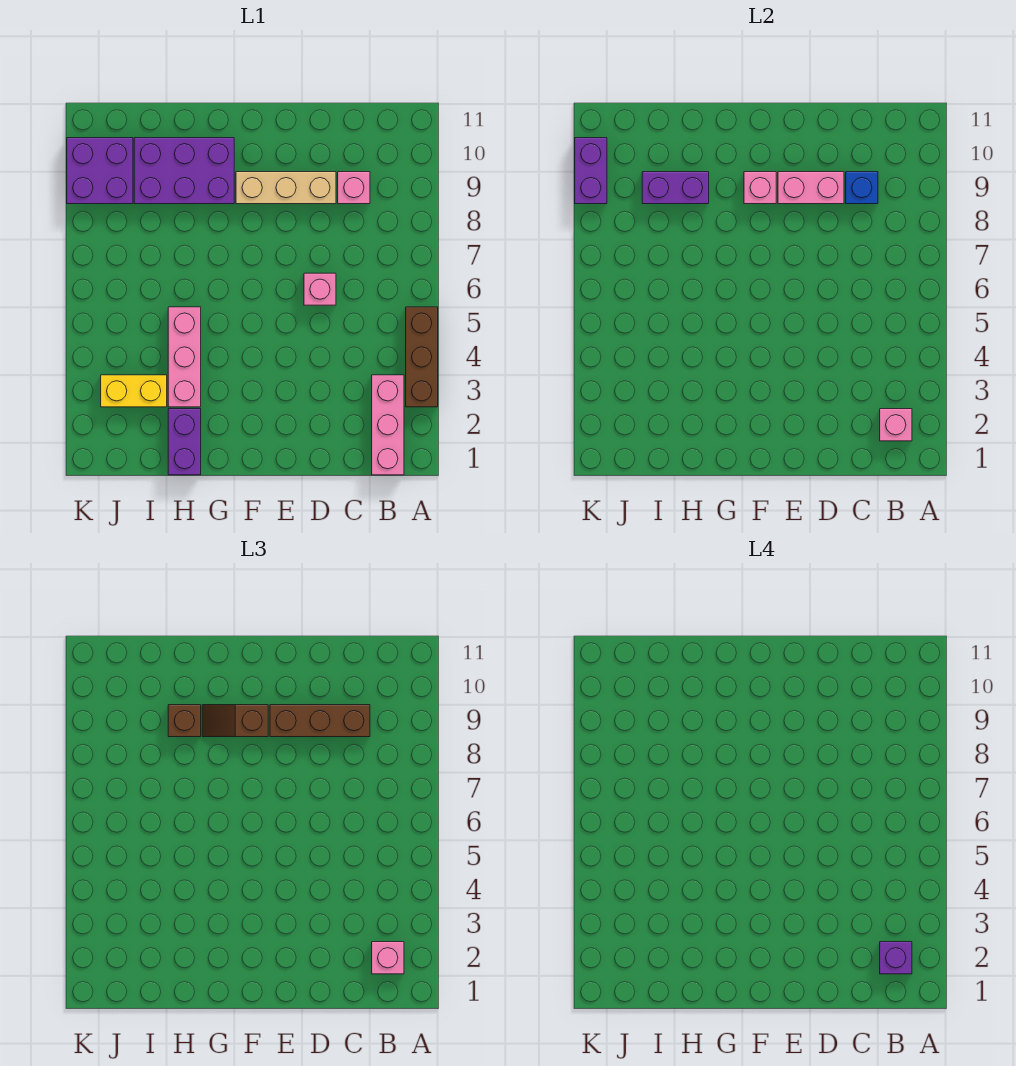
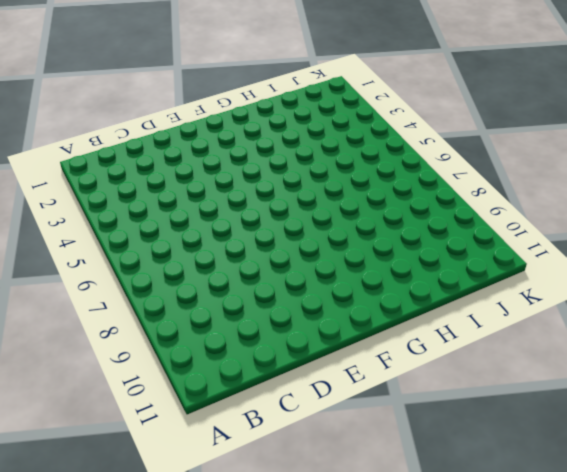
none -> brown brick A3:A5 level 1
none -> pink brick B1:B3 level 1
none -> pink brick C9 level 1

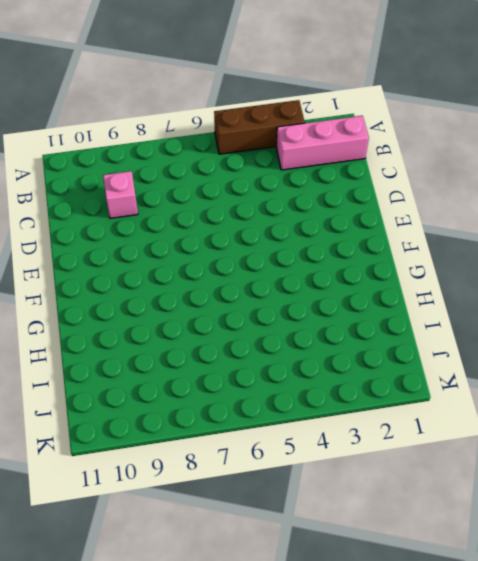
none -> pink brick D6 level 1
none -> tan brick D9:F9 level 1
none -> purple brick G9:I10 level 1

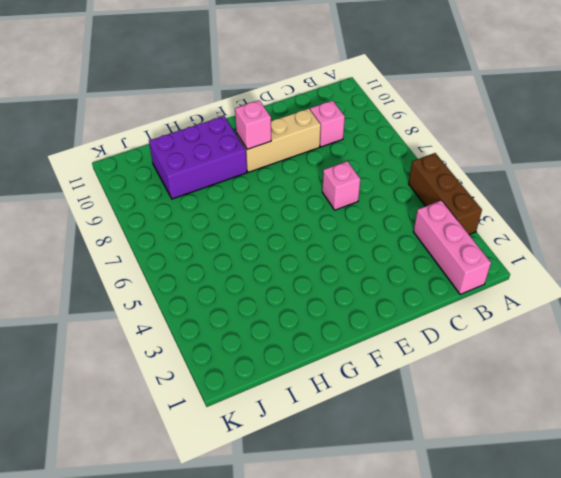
none -> purple brick H1:H2 level 1
none -> pink brick H3:H5 level 1
none -> yellow brick I3:J3 level 1

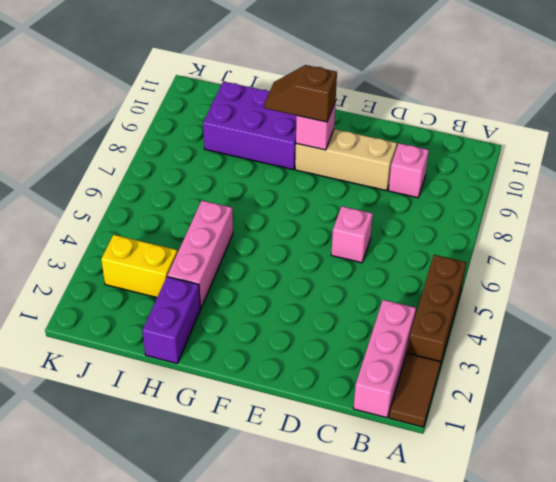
brown tile A1:A2 level 1 -> none
none -> purple brick J9:K10 level 1
none -> pink brick B2 level 2
none -> blue brick C9 level 2

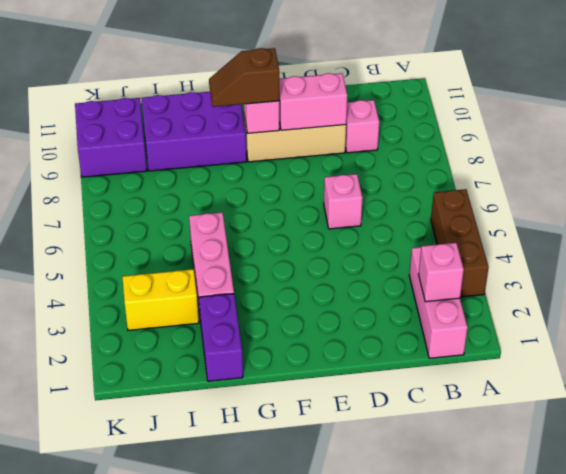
none -> blue brick C9 level 2
none -> purple brick H9:I9 level 2
none -> purple brick K9:K10 level 2

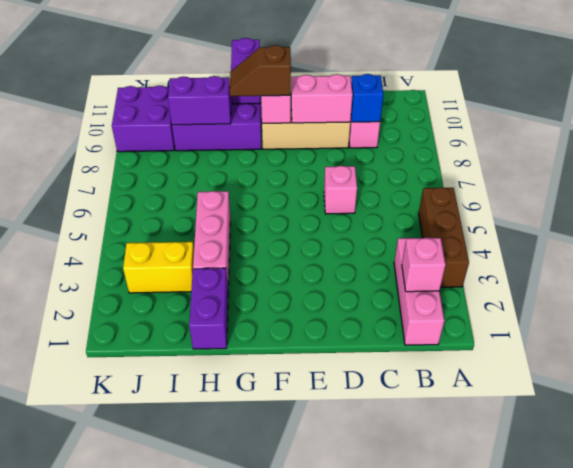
purple brick G10:G11 level 2 -> purple brick K9:K10 level 2
none -> pink brick B2 level 3
none -> brown brick C9:E9 level 3
none -> brown brick H9 level 3

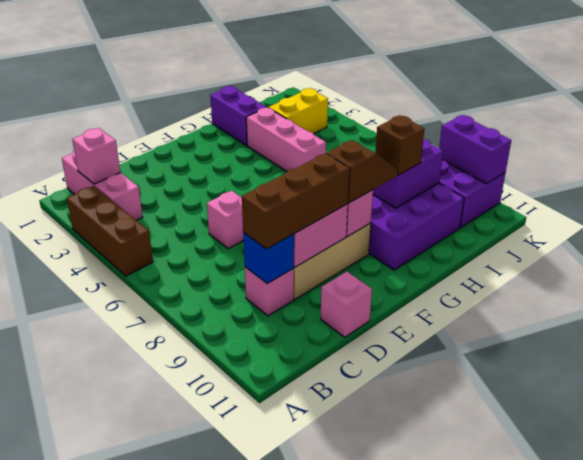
pink brick D11 level 1 -> pink brick B2 level 3
none -> purple brick B2 level 4

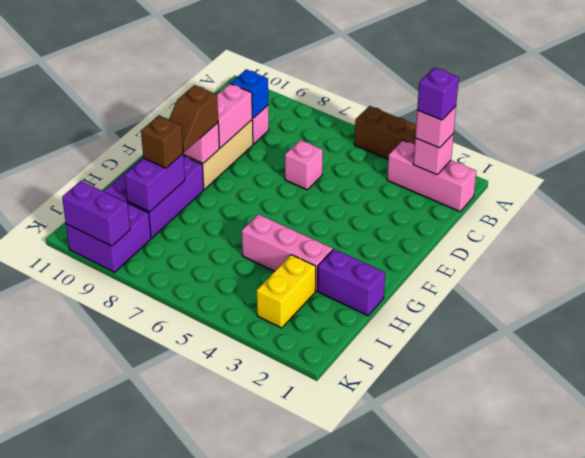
none -> brown brick C9:E9 level 3

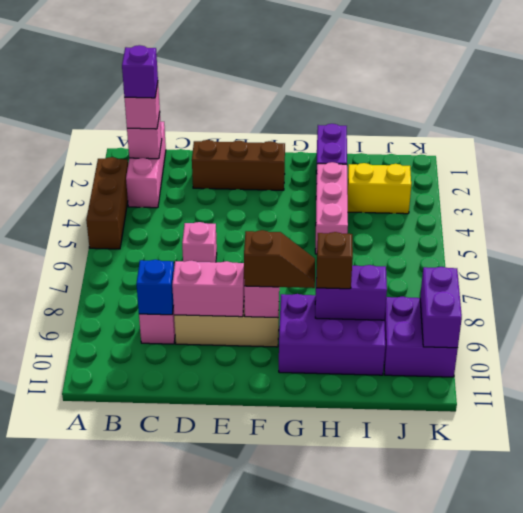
brown brick D2:F2 level 1 -> brown brick C9:E9 level 3

